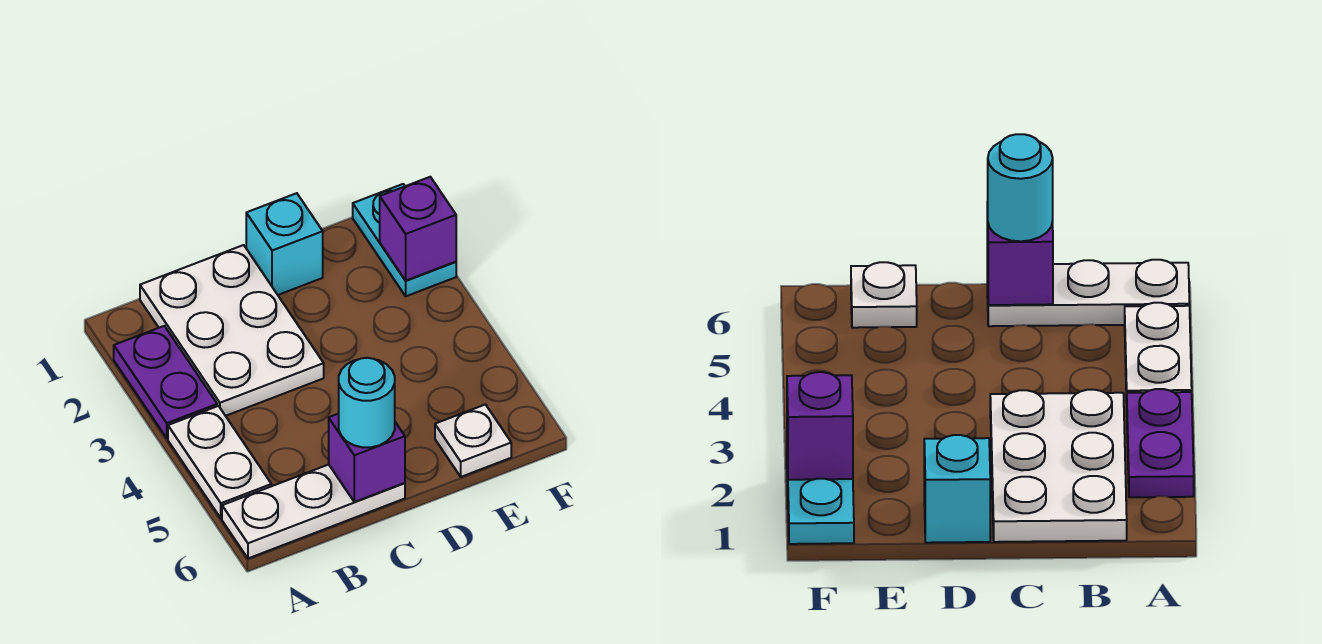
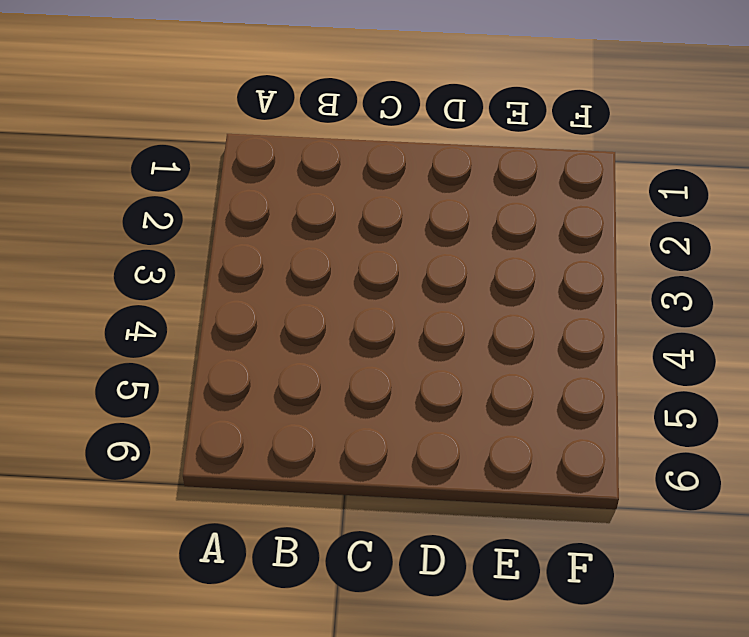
none -> purple plate A2:A3 level 1
none -> white plate A4:A5 level 1

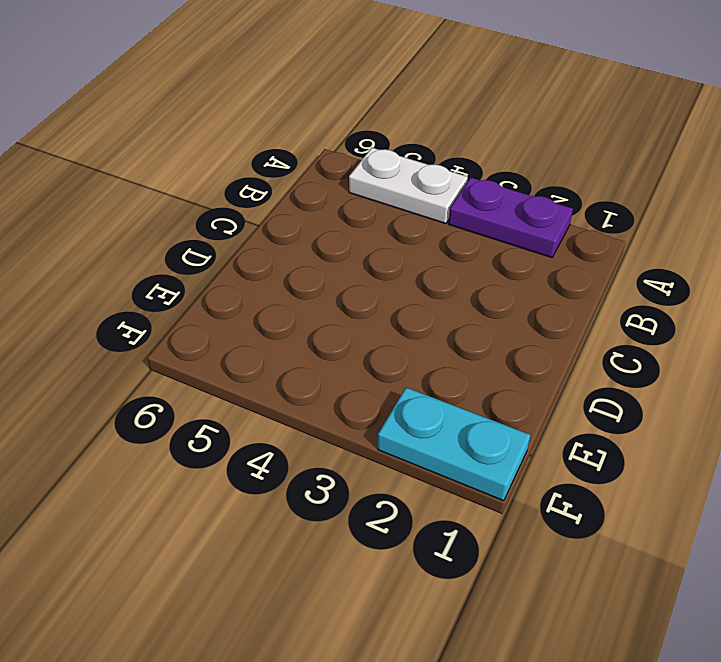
none -> white plate A6:C6 level 1
none -> white plate B1:C3 level 1

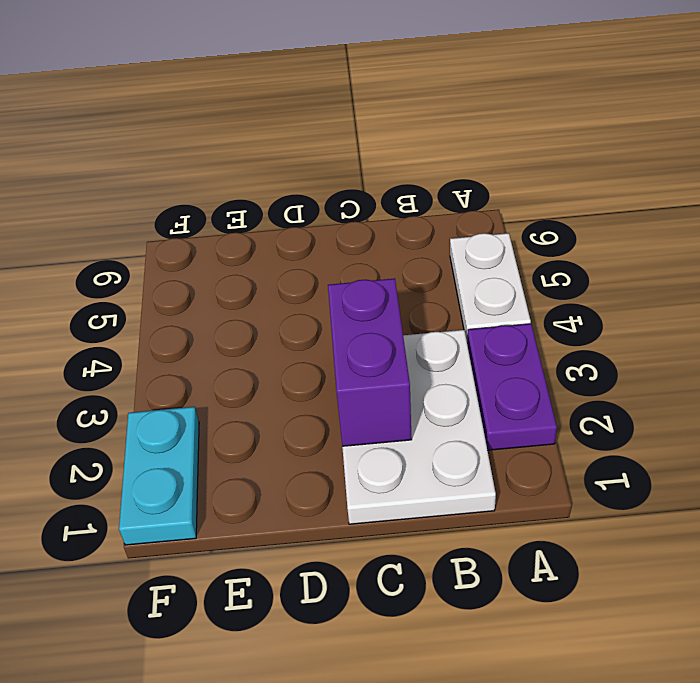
purple brick C2:C3 level 2 -> none
none -> white plate A6:C6 level 1
none -> cyan brick D1 level 1

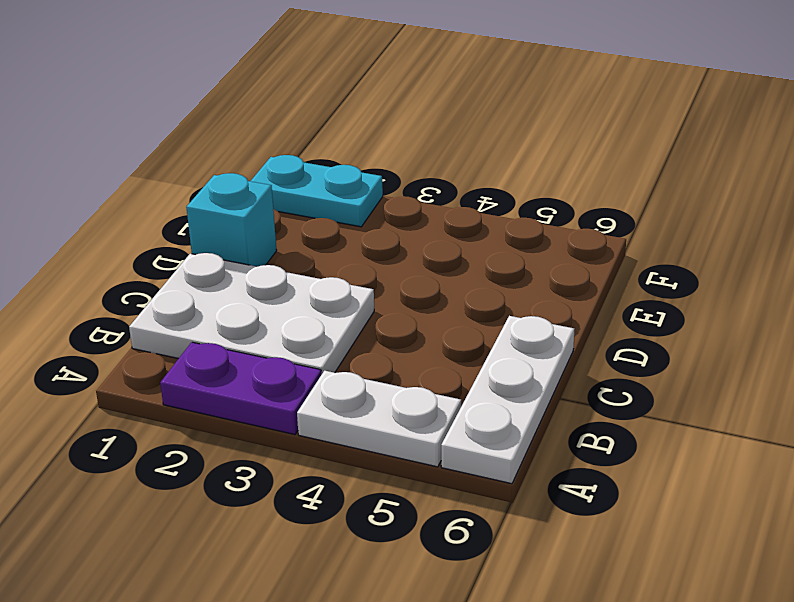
none -> white plate E6 level 1
none -> purple brick C6 level 2

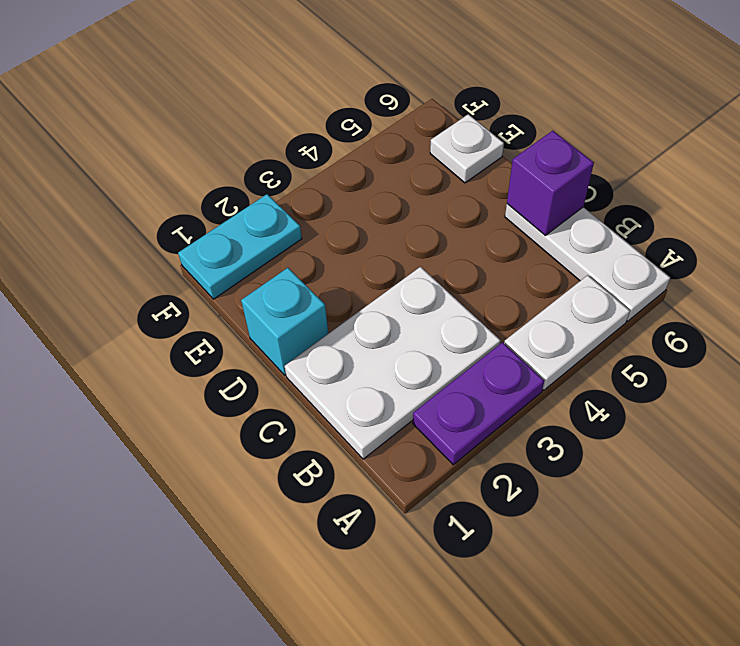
none -> purple brick F2 level 2
none -> cyan round brick C6 level 3

